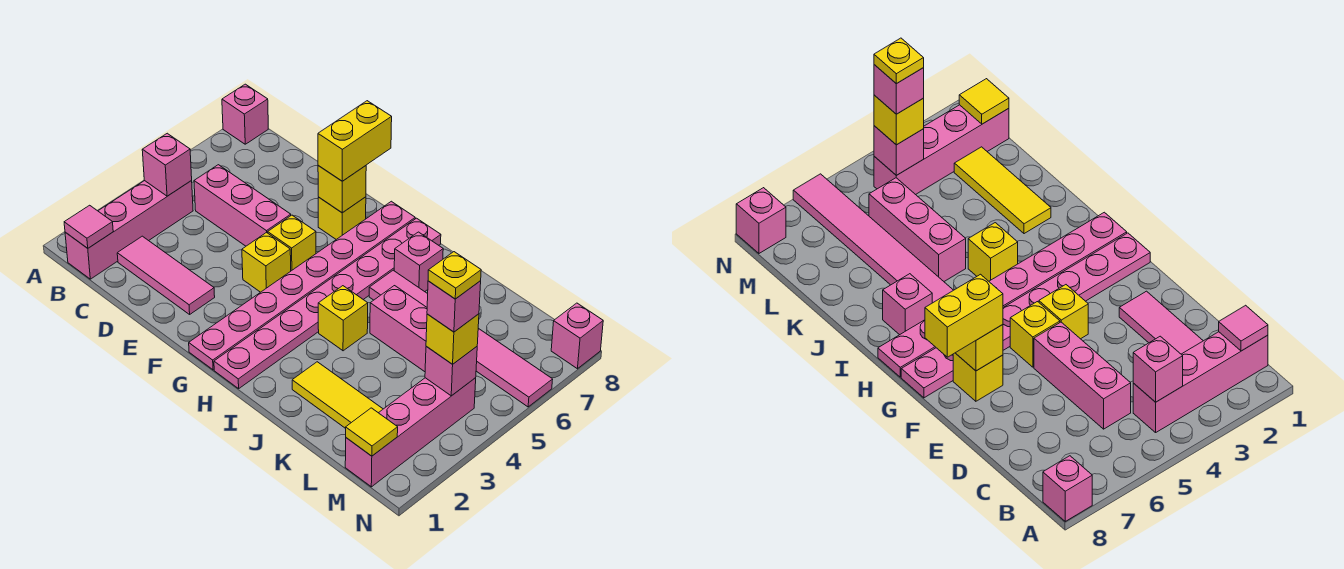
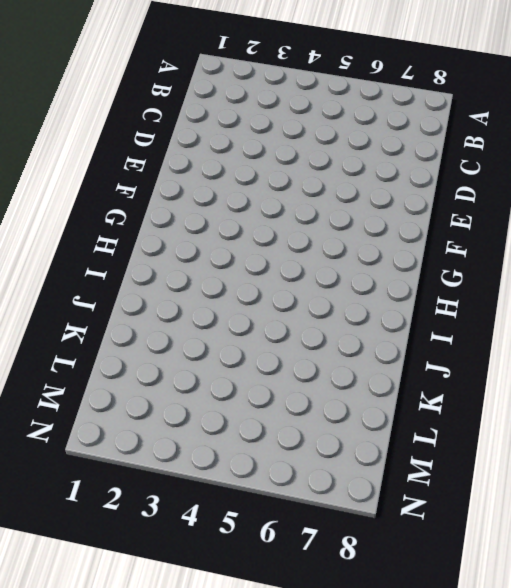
none -> pink brick A8 level 1
none -> pink brick B1:B4 level 1
none -> pink tile C2:E2 level 1

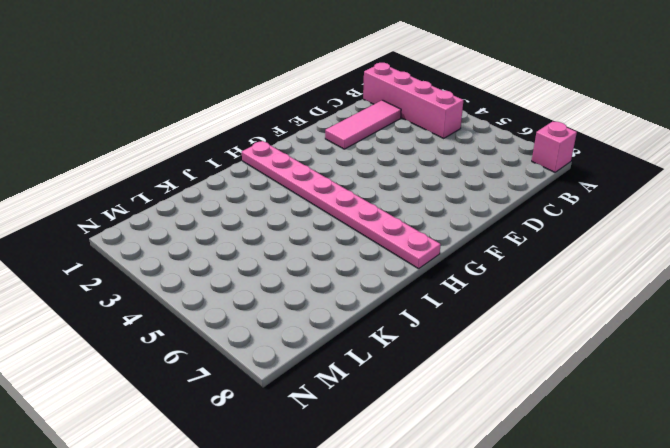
none -> pink brick C5:E5 level 1
none -> yellow brick F4 level 1
none -> yellow brick F5 level 1

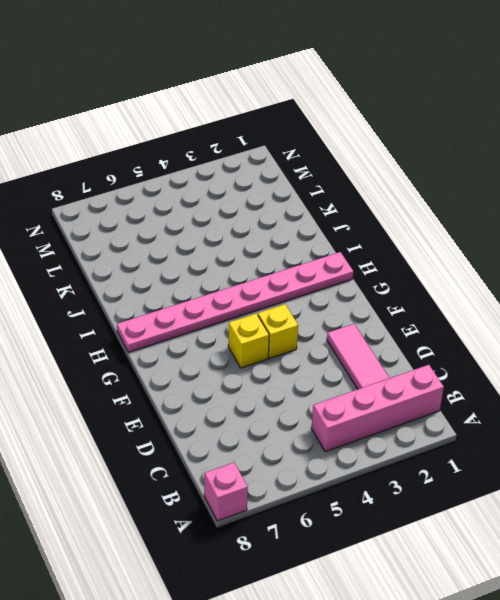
none -> pink brick C5:E5 level 1
none -> yellow brick F7 level 1
none -> pink plate G1:G8 level 1

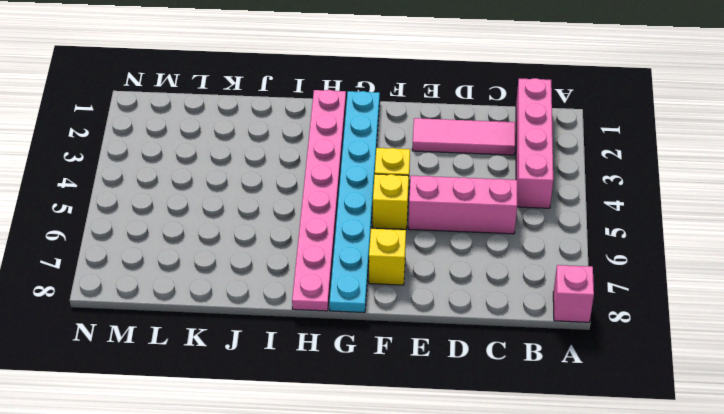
cyan plate G1:G8 level 1 -> pink plate G1:G8 level 1
none -> yellow brick I4 level 1
none -> pink tile I6:N6 level 1
none -> pink brick I7 level 1

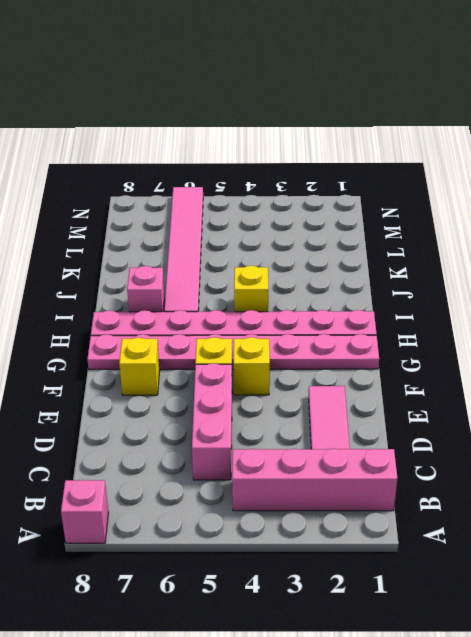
none -> yellow tile J2:L2 level 1
none -> pink brick J5:L5 level 1
none -> pink brick M1:M4 level 1

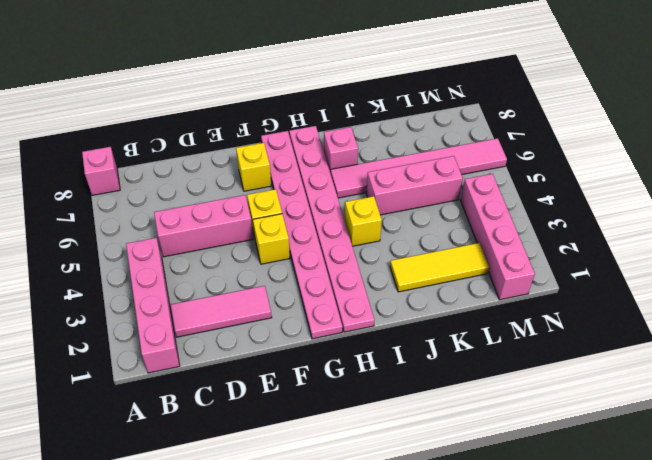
none -> pink brick N8 level 1
none -> pink tile B1 level 2
none -> pink brick B4 level 2

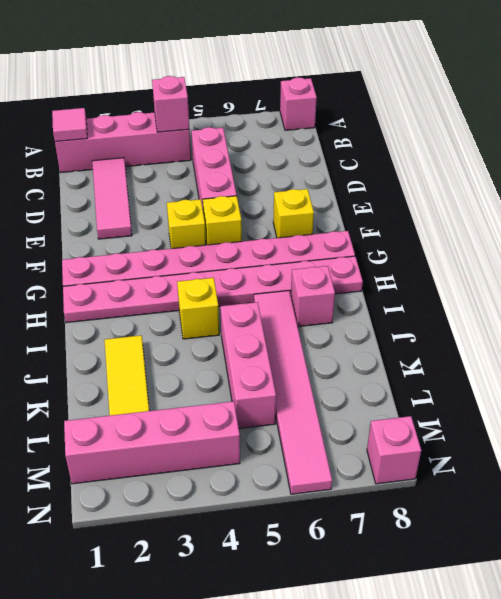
none -> yellow brick F7 level 2
none -> yellow tile M1 level 2
none -> pink brick M4 level 2

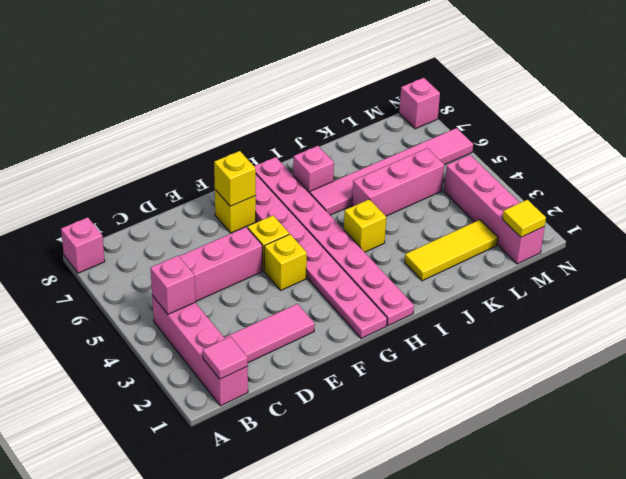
none -> pink brick M4 level 2
none -> yellow brick F7:F8 level 3
none -> yellow brick M4 level 3

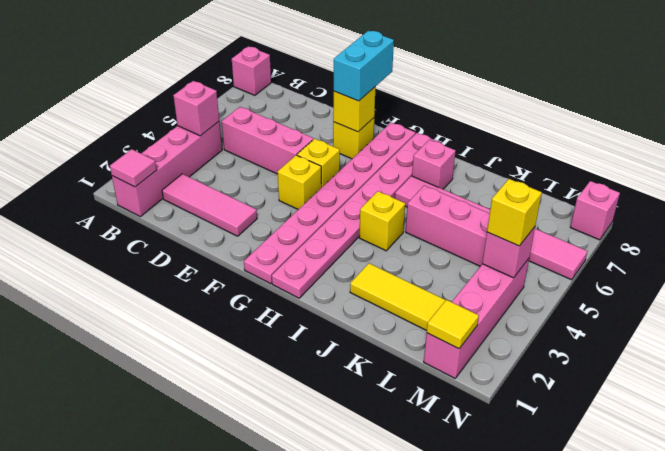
cyan brick F7:F8 level 3 -> yellow brick F7:F8 level 3
none -> pink brick M4 level 4
none -> yellow plate M4 level 5

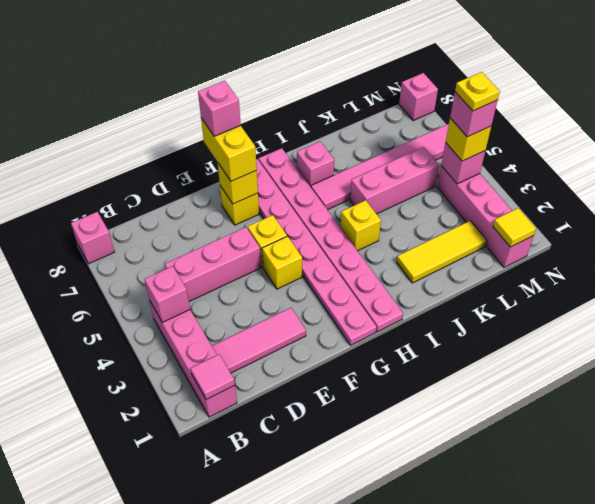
pink brick F8 level 4 -> none

